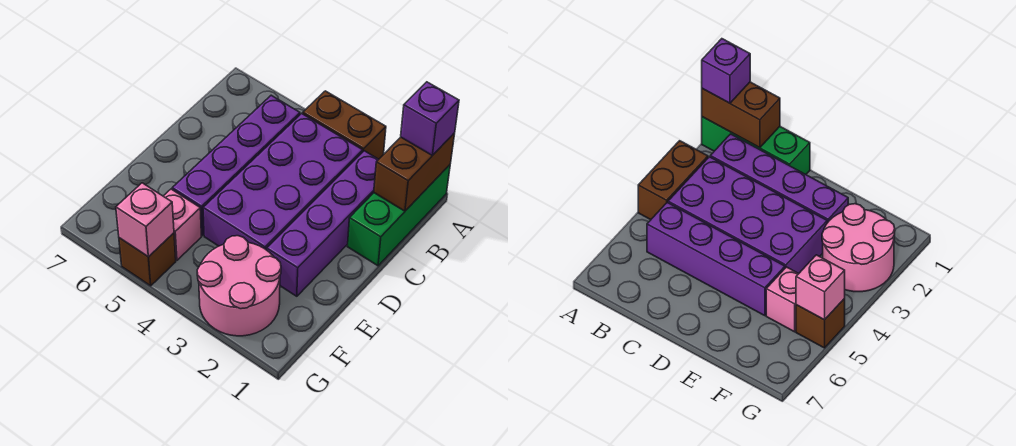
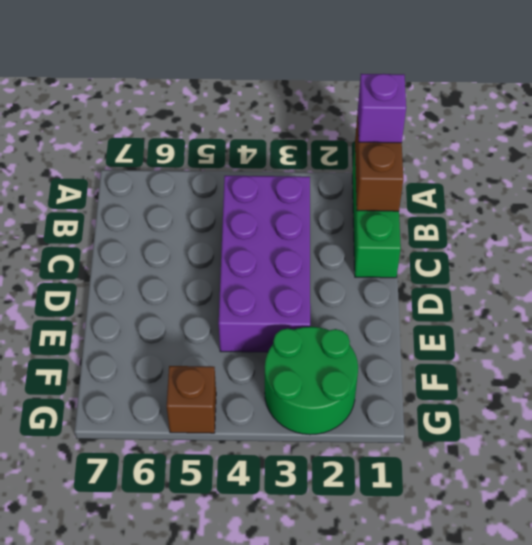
green round brick F2:G3 level 1 -> pink round brick F2:G3 level 1
none -> brown brick A3:A4 level 1
none -> purple brick B2:E2 level 1

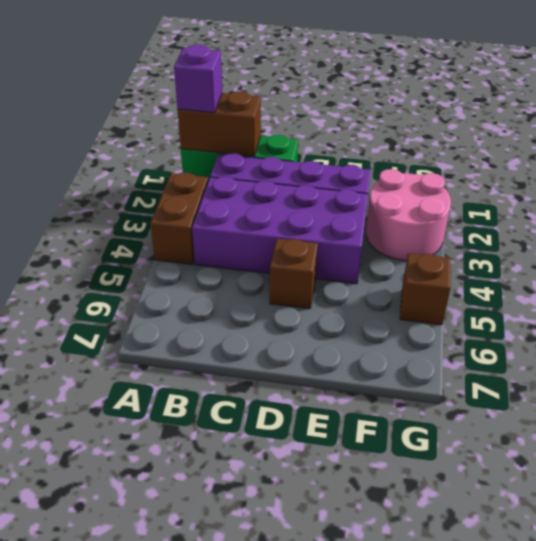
brown brick D5 level 1 -> purple brick B5:E5 level 1
none -> pink brick F5 level 1
none -> pink brick G5 level 2

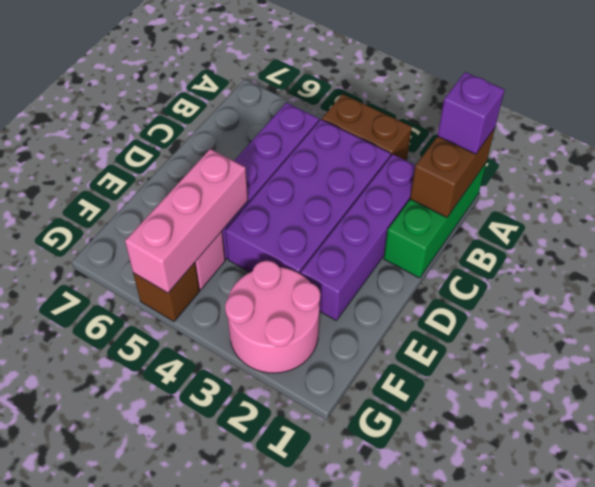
pink brick E5:G5 level 2 -> pink brick G5 level 2

